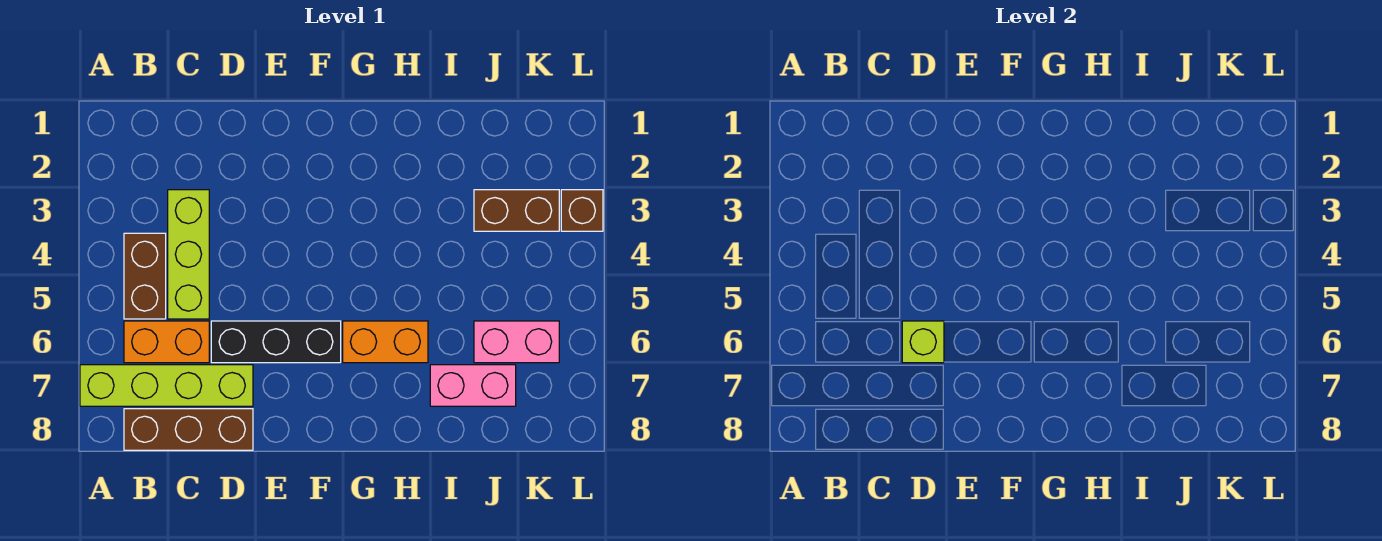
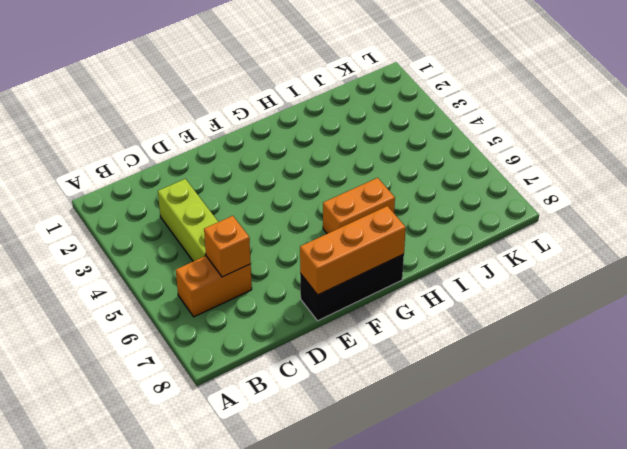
orange brick C6 level 2 -> none
black brick E8:G8 level 1 -> black brick D6:F6 level 1
orange brick E8:G8 level 2 -> none
none -> lime brick A7:D7 level 1
none -> brown brick B4:B5 level 1
none -> brown brick B8:D8 level 1

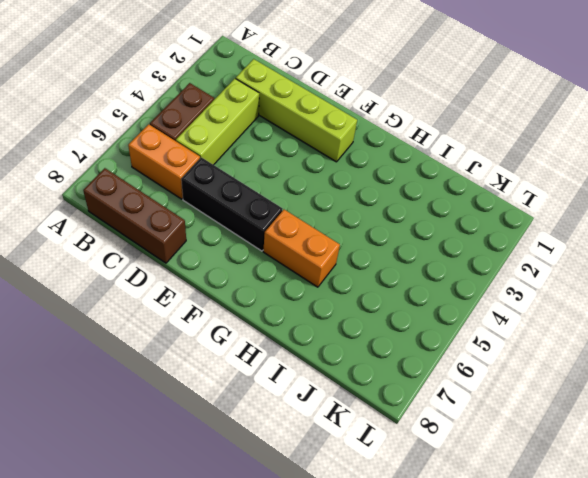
lime brick C2:F2 level 1 -> lime brick A7:D7 level 1
none -> pink brick I7:J7 level 1
none -> brown brick J3:K3 level 1
none -> pink brick J6:K6 level 1

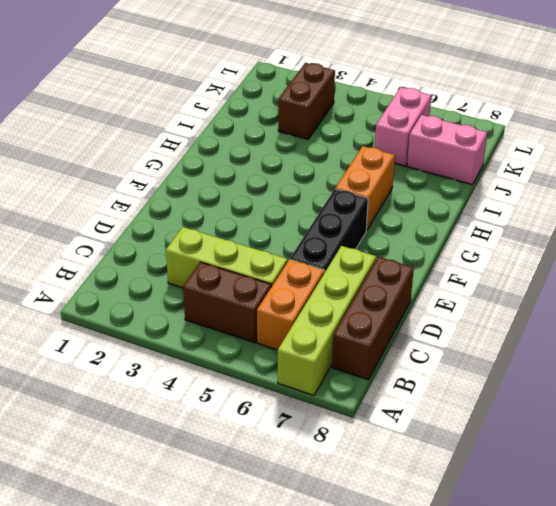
pink brick J7:J8 level 1 -> pink brick I7:J7 level 1
none -> brown brick L3 level 1
none -> lime brick D6 level 2

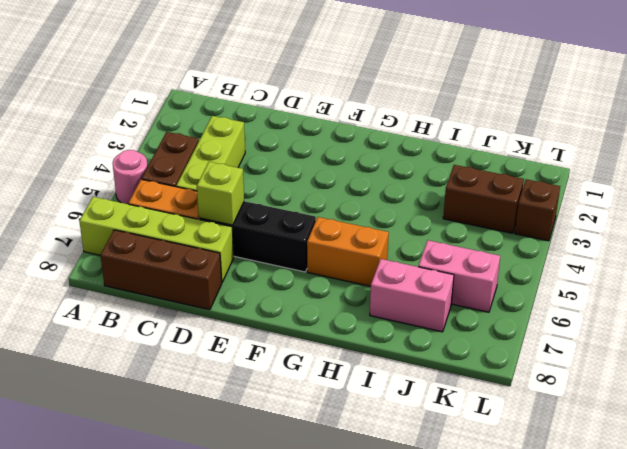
pink round brick A5 level 1 -> none

